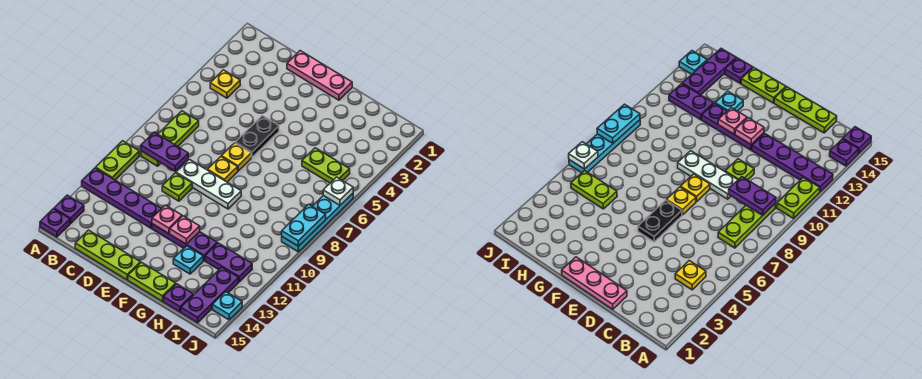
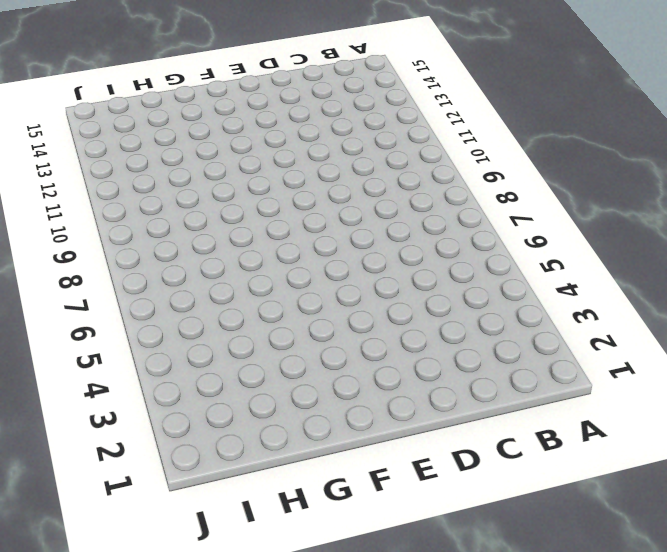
none -> lime plate A10:A11 level 1
none -> purple plate A12:D12 level 1
none -> purple plate A14 level 1

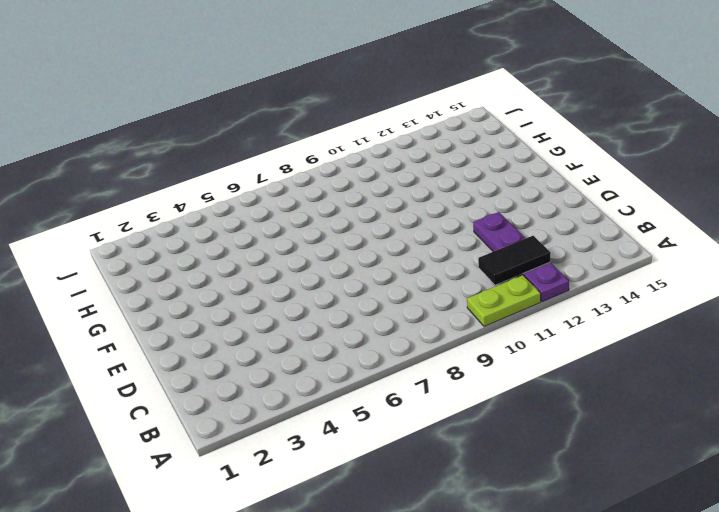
black tile B11:B12 level 2 -> none
none -> purple plate A14 level 1
none -> purple plate A15 level 1
none -> yellow plate B4 level 1

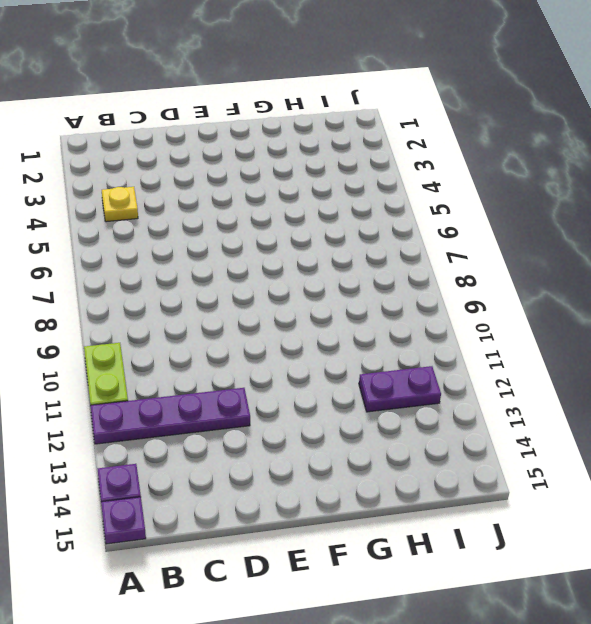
none -> lime plate B7:B9 level 1
none -> lime plate C15:E15 level 1
none -> pink plate D1:F1 level 1

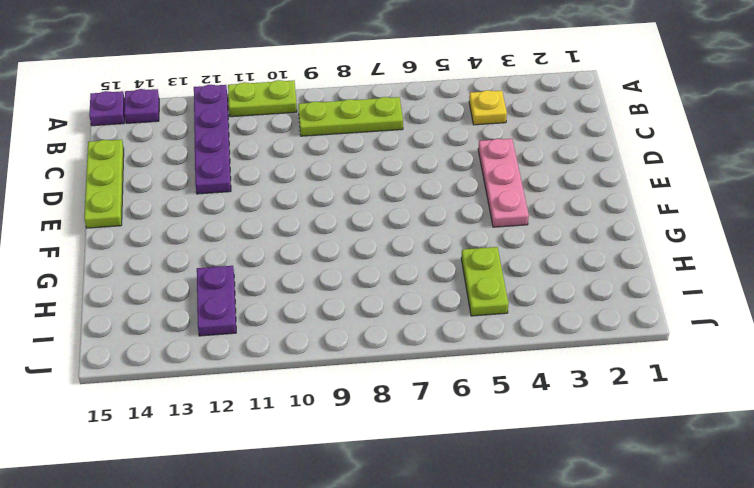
pink plate D4:F4 level 1 -> pink plate D1:F1 level 1
none -> white plate D9:F9 level 1
none -> lime plate D10 level 1
none -> black plate E5:E6 level 1

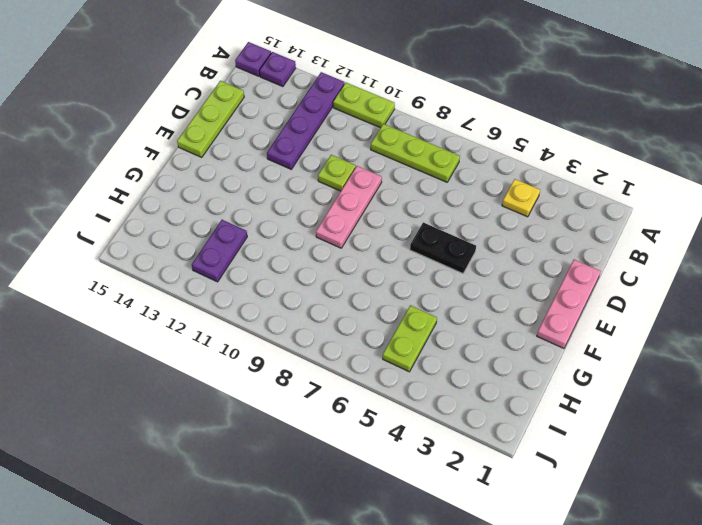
pink plate D9:F9 level 1 -> white plate D9:F9 level 1
none -> yellow plate E7 level 1
none -> yellow plate E8 level 1
none -> purple plate E12:G12 level 1

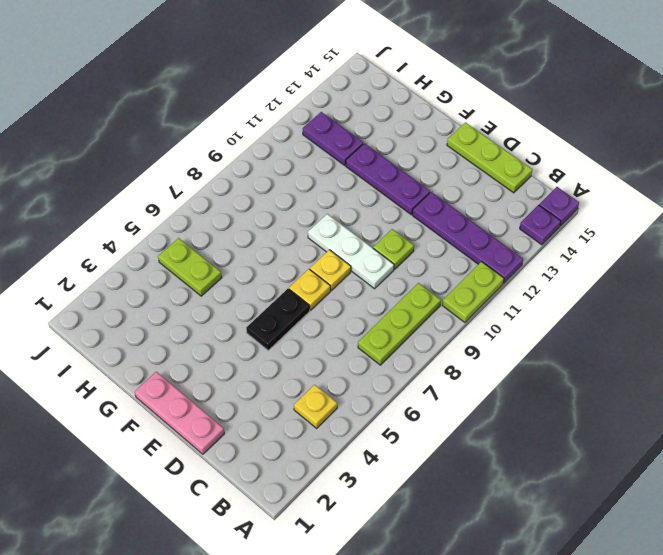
none -> lime plate F15:G15 level 1
none -> cyan plate G13 level 1
none -> purple plate H15 level 1

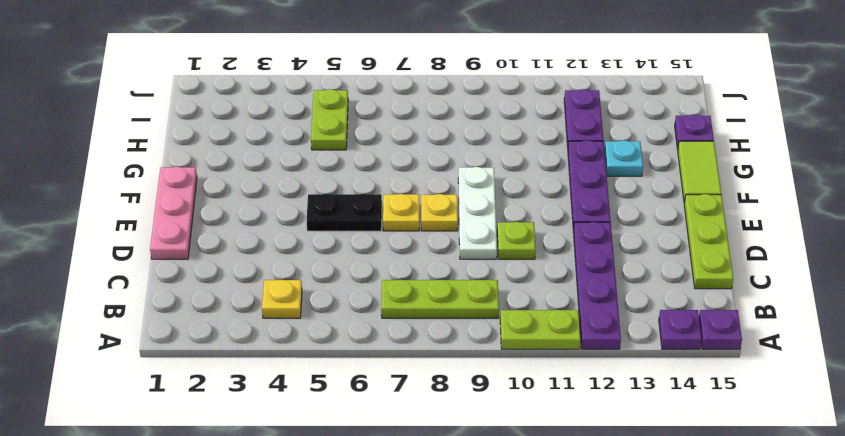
lime tile F15:G15 level 1 -> lime plate F15:G15 level 1
none -> purple plate I13:I15 level 1
none -> cyan plate J6:J9 level 1
none -> cyan plate J14 level 1

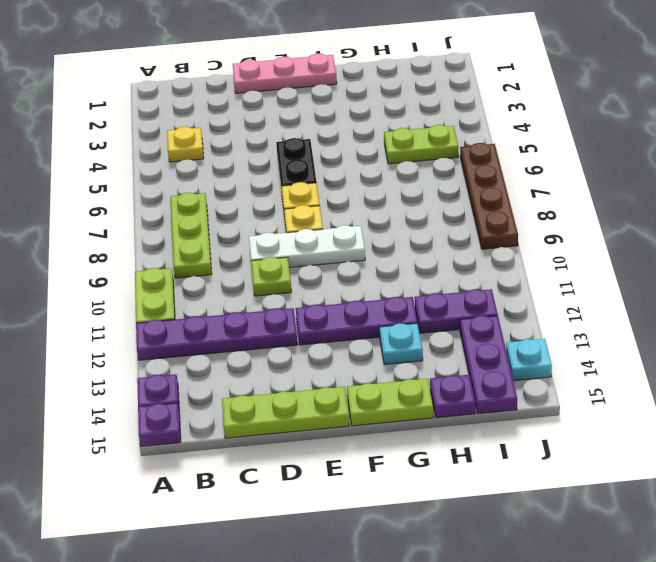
brown plate J6:J9 level 1 -> cyan plate J6:J9 level 1
none -> purple plate B9:C9 level 2
none -> pink plate E12 level 2
none -> pink plate F12 level 2

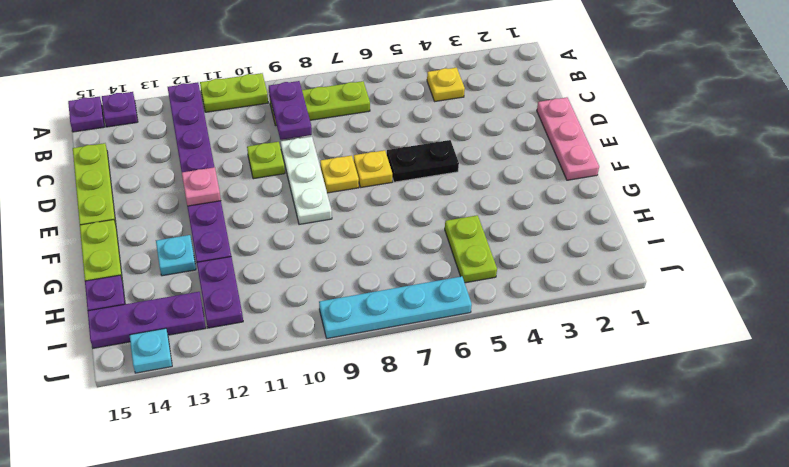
none -> pink plate F12 level 2
none -> white plate J6 level 2
none -> cyan plate J8:J9 level 2

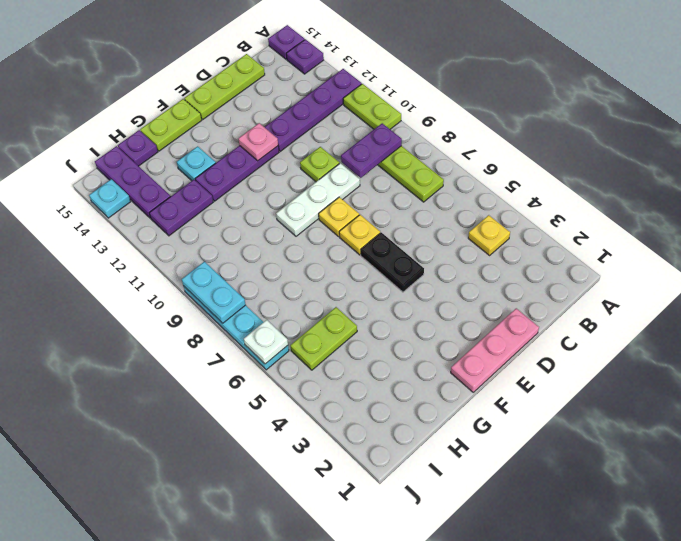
none -> pink plate F12 level 2

